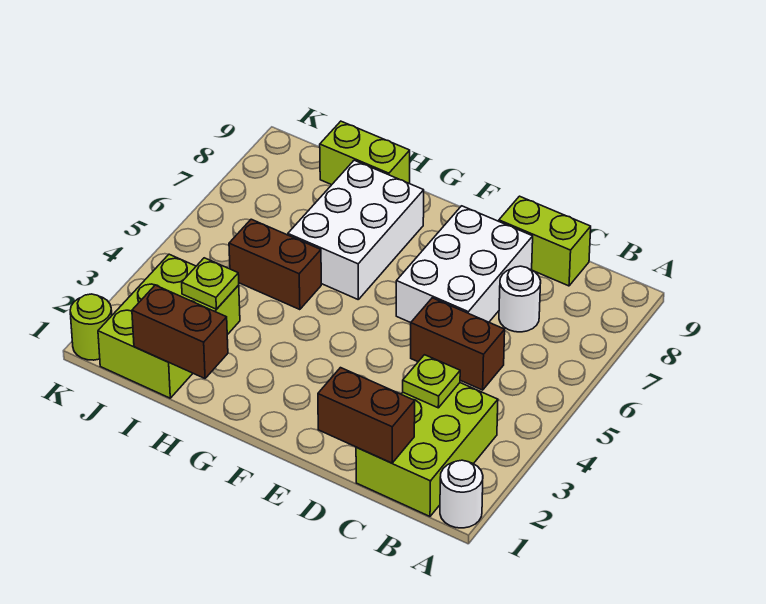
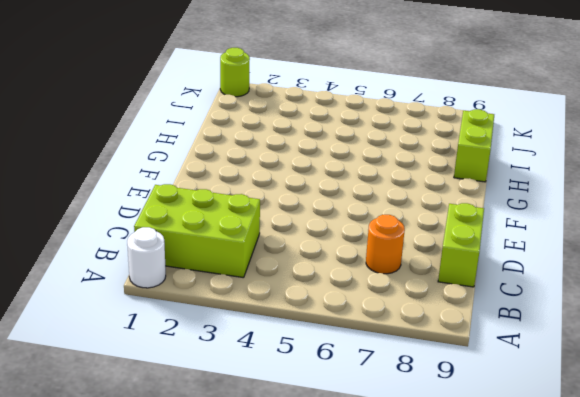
orange round brick C7 level 1 -> white round brick C7 level 1
none -> brown brick C5:D5 level 1
none -> white brick D6:E8 level 1
none -> white brick G6:H8 level 1

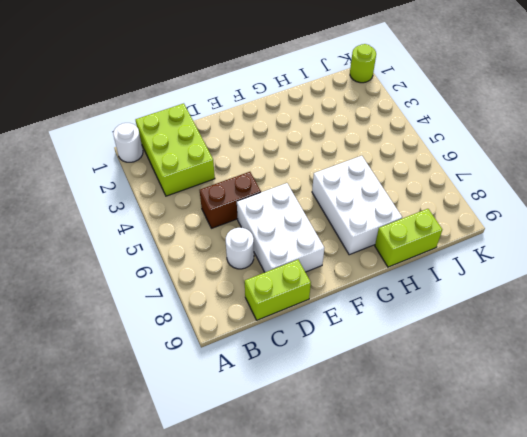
none -> brown brick H5:I5 level 1
none -> lime brick I1:J3 level 1
none -> brown brick C1:D1 level 2

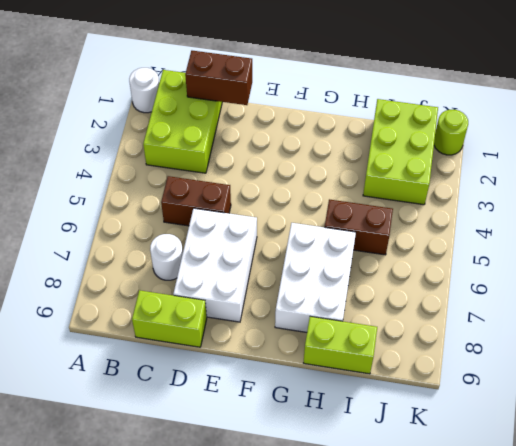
none -> lime plate C3 level 2
none -> brown brick H1:I1 level 2
none -> lime plate I3 level 2

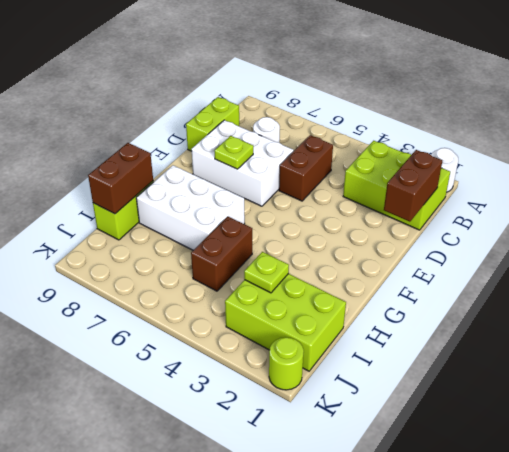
lime plate E7 level 2 -> lime plate C3 level 2
brown brick H9:I9 level 2 -> brown brick H1:I1 level 2

